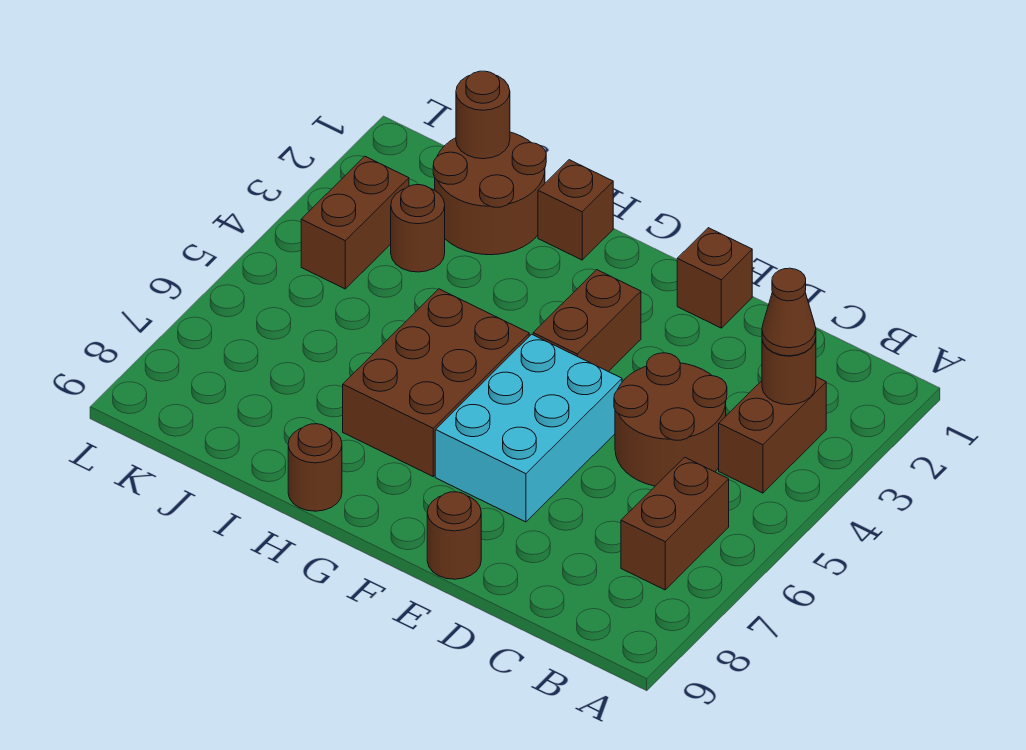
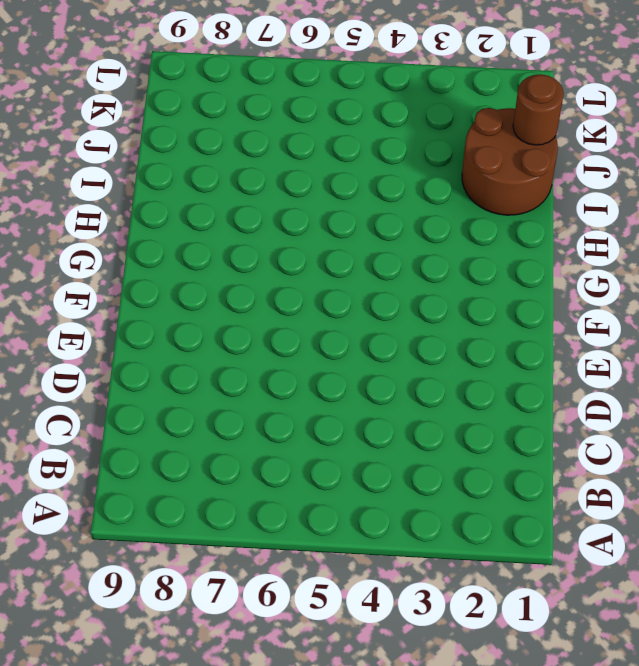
none -> brown brick B3:B4 level 1
none -> brown brick B6:B7 level 1
none -> brown round brick C4:D5 level 1

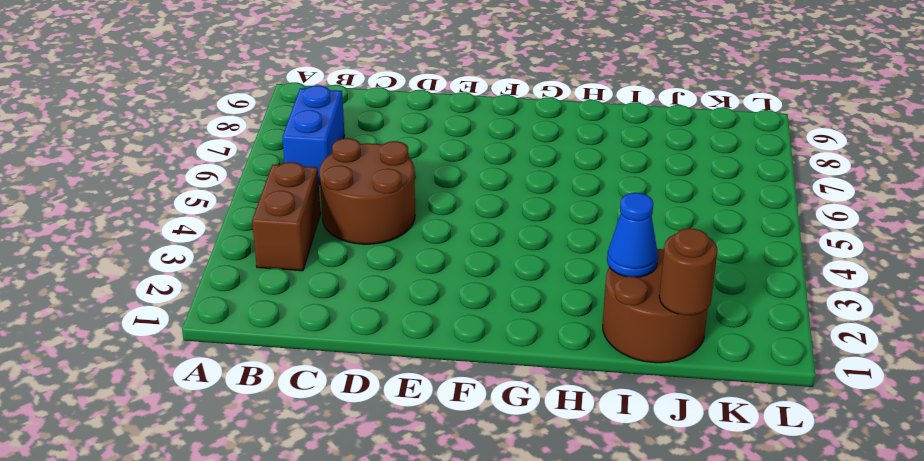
blue brick B6:B7 level 1 -> brown brick B6:B7 level 1
blue cone I2 level 2 -> none
none -> brown brick E1 level 1
none -> cyan brick E5:F7 level 1
none -> brown round brick E9 level 1

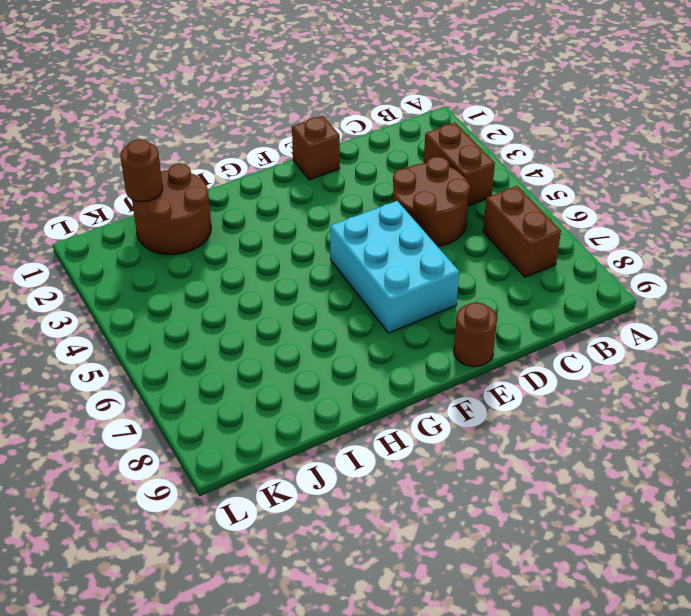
none -> brown brick F3:F4 level 1
none -> brown brick G5:H7 level 1
none -> brown brick H1 level 1

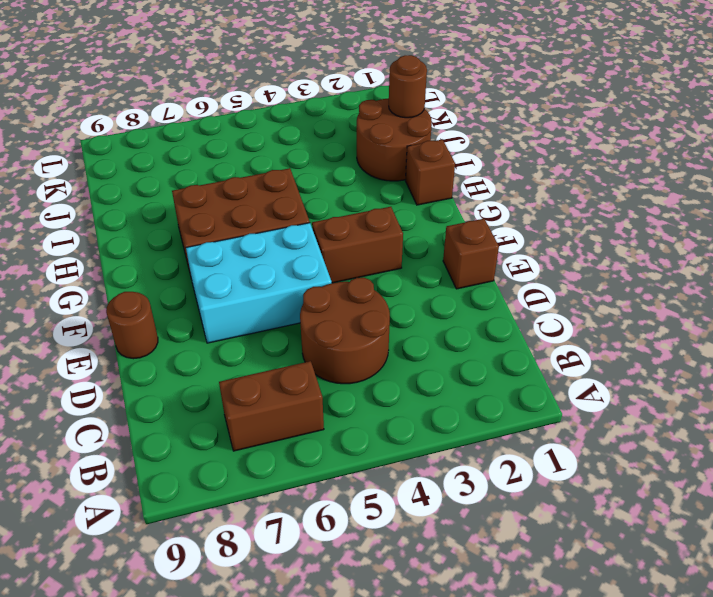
none -> brown brick B3:B4 level 1
none -> brown round brick H9 level 1
none -> brown round brick J3 level 1

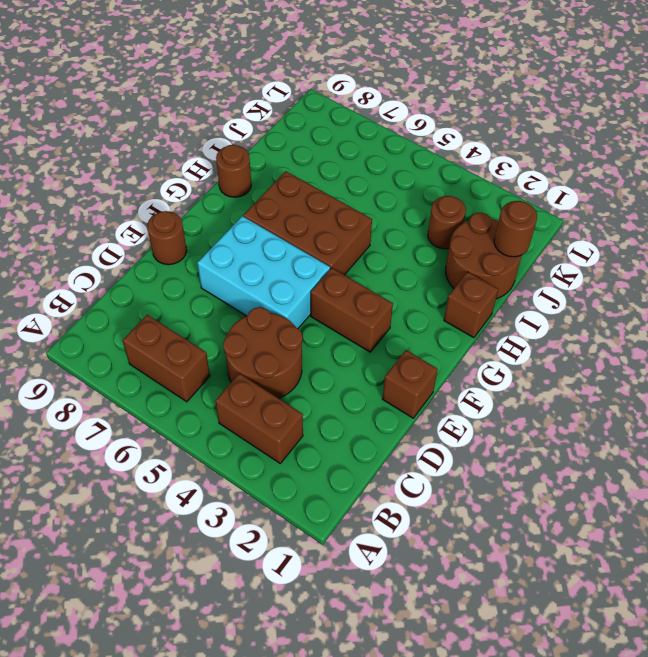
none -> brown brick K3:K4 level 1
none -> brown round brick B3 level 2
none -> brown cone B3 level 3

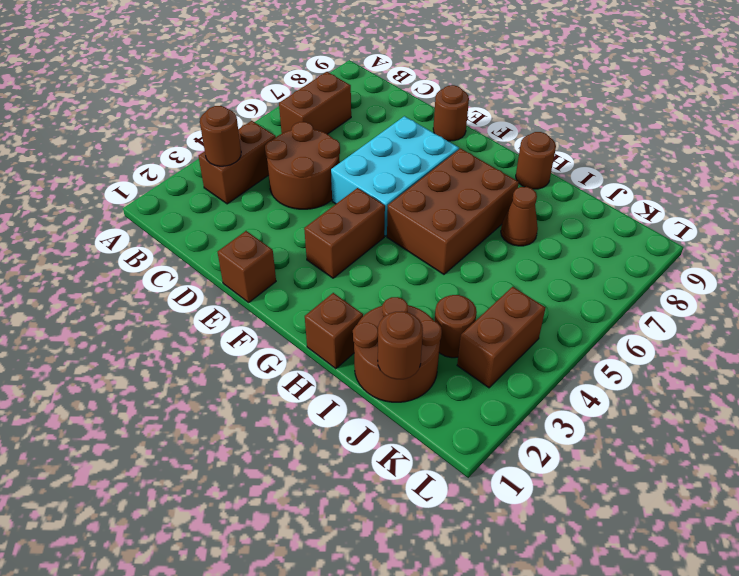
brown cone I7 level 1 -> brown cone B3 level 3

